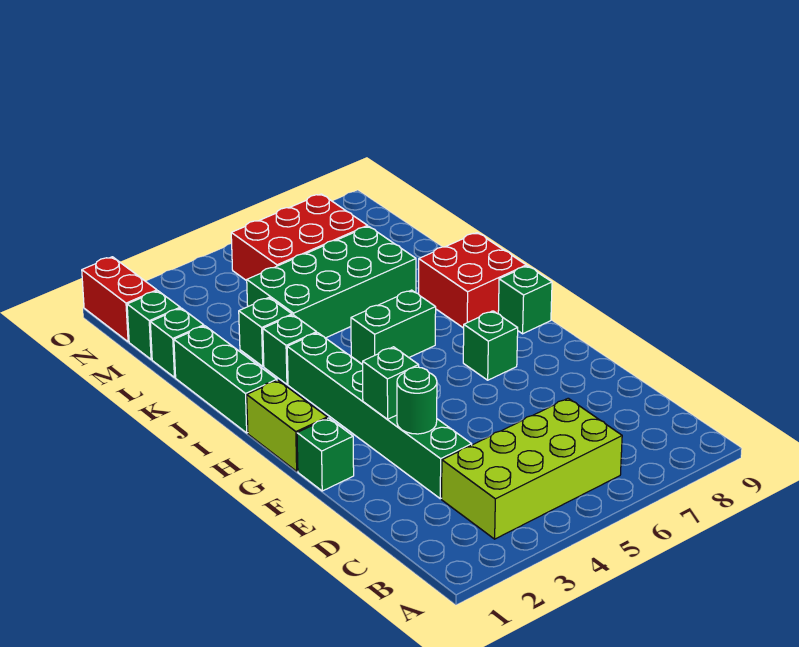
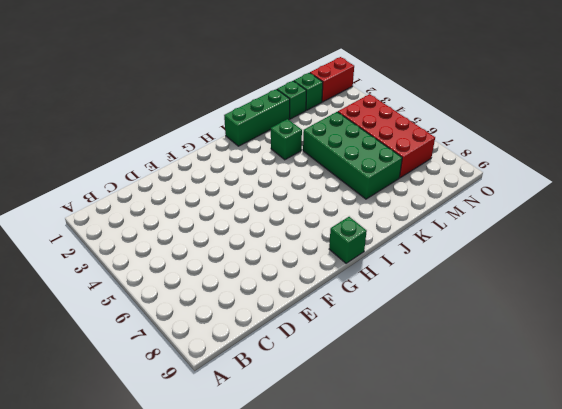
red brick M4:N7 level 1 -> red brick M5:N7 level 1
none -> lime brick B3:C6 level 1
none -> green brick D3:I3 level 1
none -> green brick F1 level 1

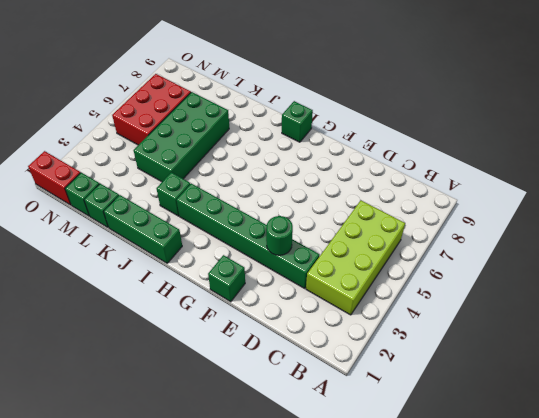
none -> lime brick G1:H1 level 1
none -> green brick G7 level 1
none -> green brick I5:I6 level 1

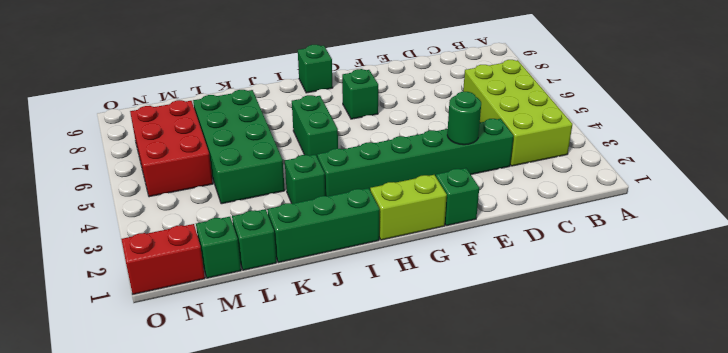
none -> red brick I8:J9 level 1
none -> green brick K3 level 1
none -> green brick F3 level 2

